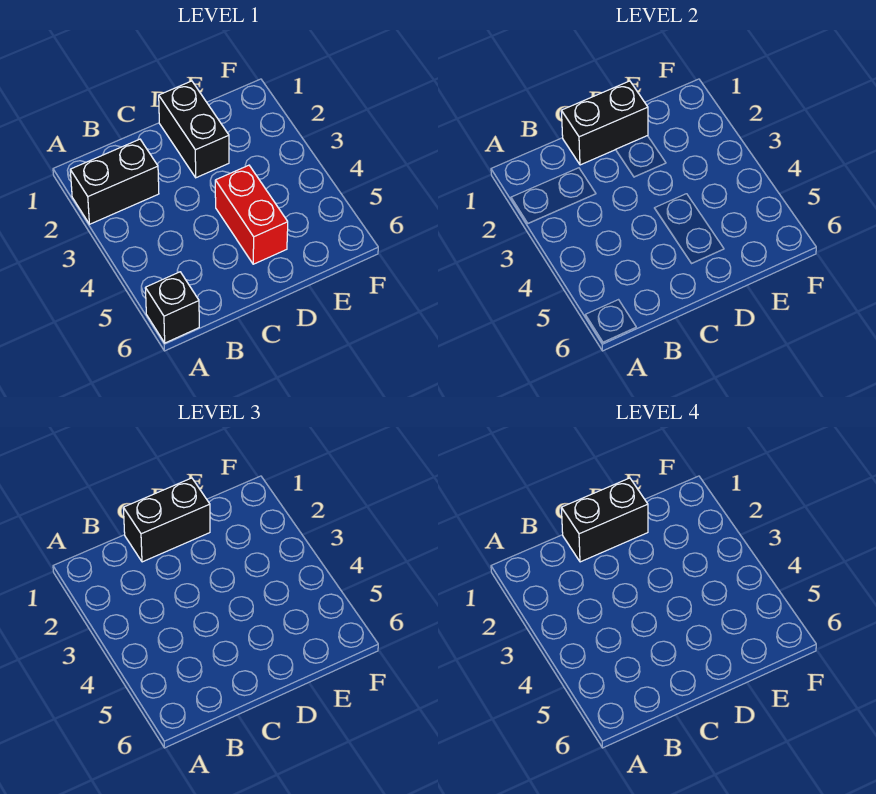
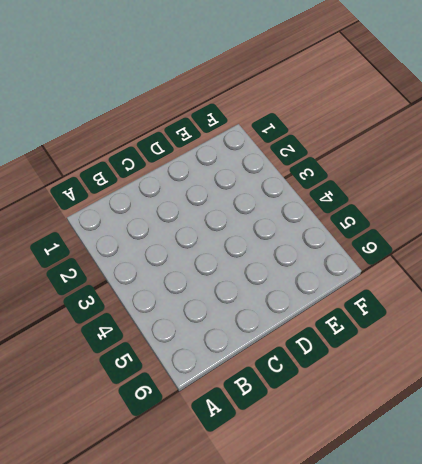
none -> black brick A2:B2 level 1
none -> black brick A6 level 1

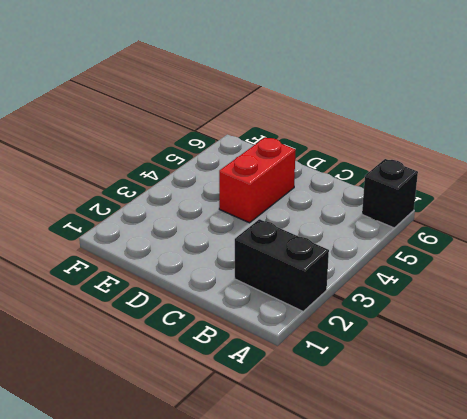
none -> black brick D1:D2 level 1
none -> black brick C1:D1 level 2

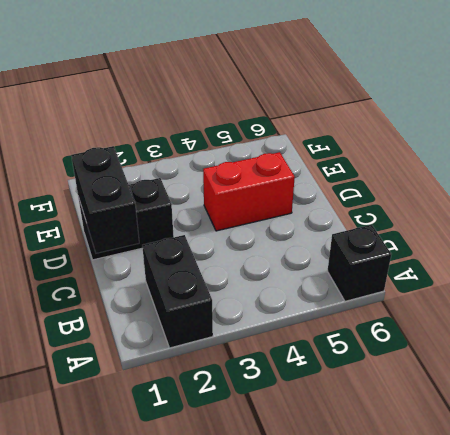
none -> black brick C1:D1 level 3
none -> black brick C1:D1 level 4

